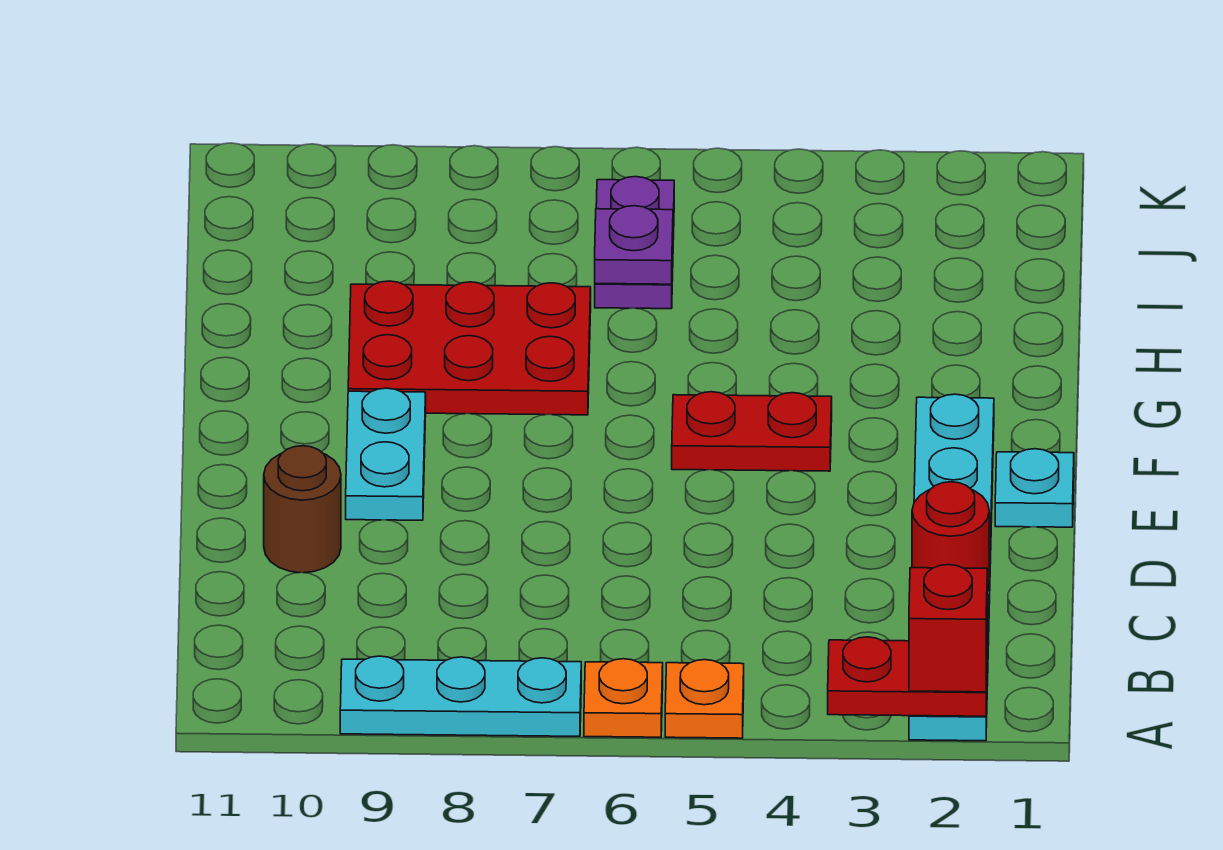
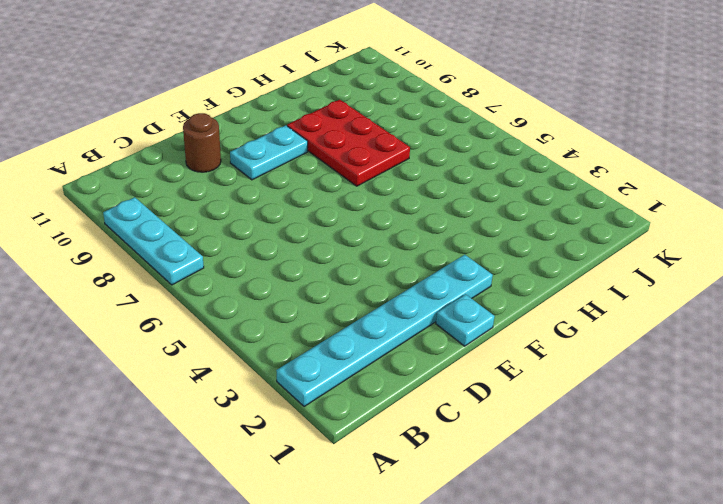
none -> orange plate A5 level 1
none -> orange plate A6 level 1
none -> red plate F4:F5 level 1

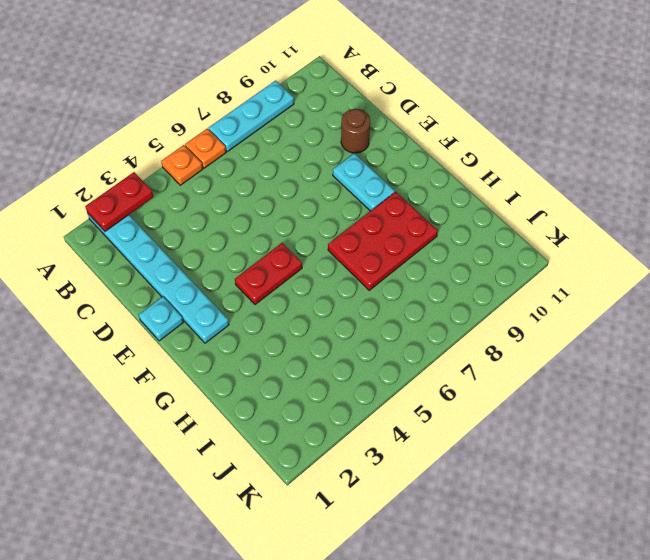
none -> purple plate I6:J6 level 1
none -> red round brick C2 level 2
none -> purple plate I6 level 2

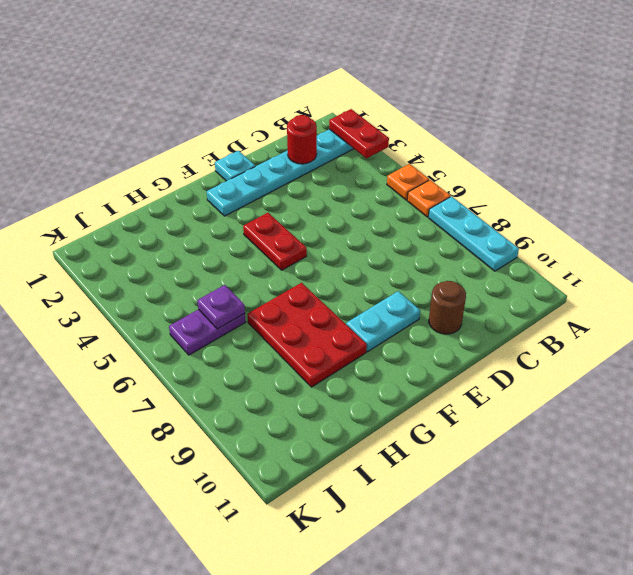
none -> red brick A2 level 3

